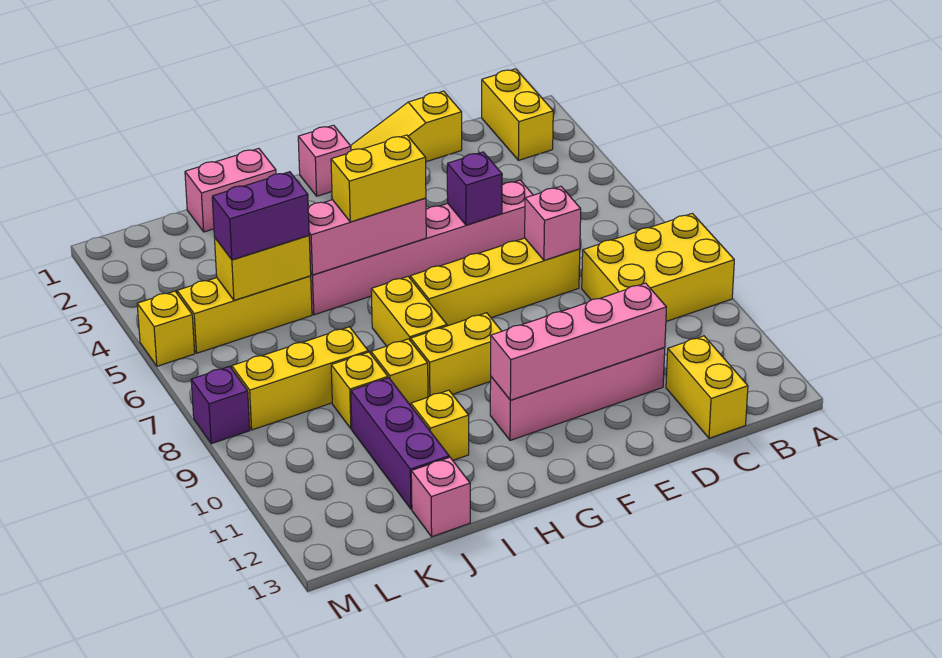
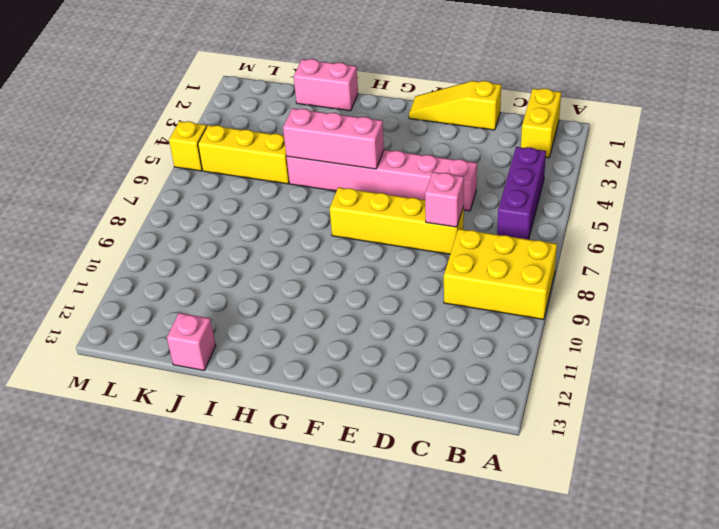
purple brick B4:B6 level 1 -> purple brick J10:J12 level 1
none -> yellow brick C12:C13 level 1
none -> pink brick D11:G11 level 1
none -> pink brick G1 level 1

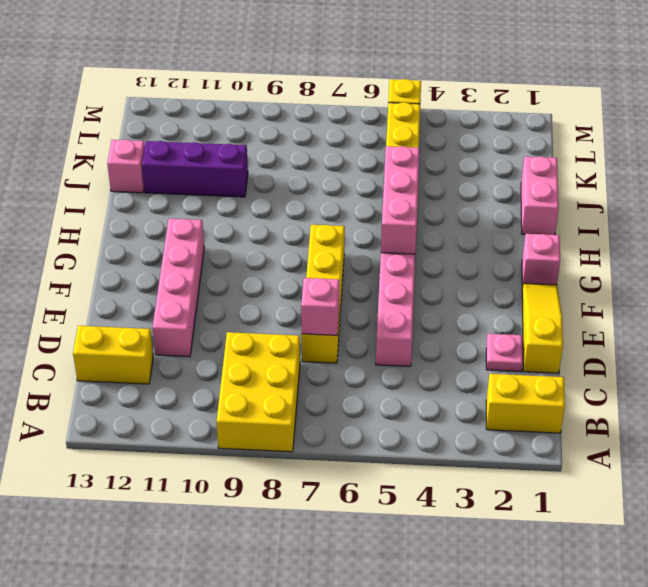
pink plate D2 level 1 -> none
none -> yellow brick G9:H9 level 1
none -> yellow brick H7:H8 level 1
none -> yellow brick I9 level 1

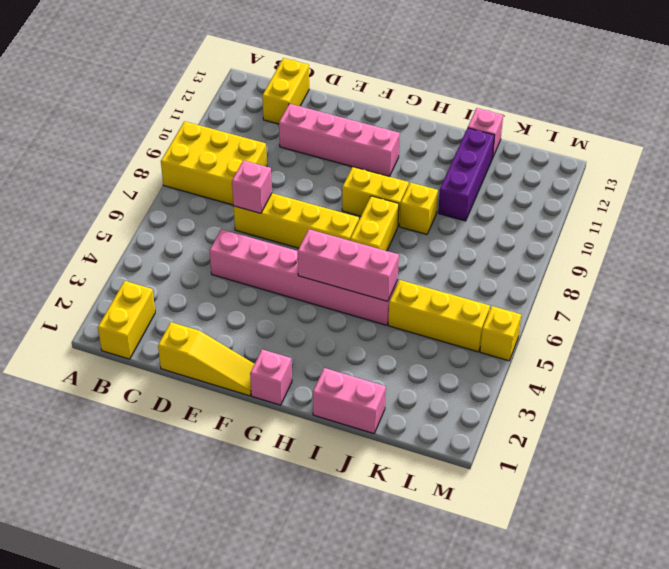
none -> yellow brick I11 level 1
none -> yellow brick J8:L8 level 1
none -> yellow brick J9 level 1

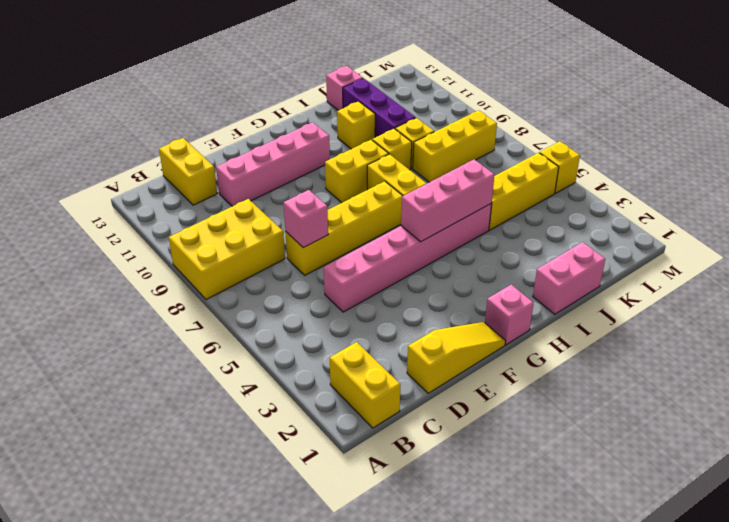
none -> purple brick M8 level 1
none -> pink brick D11:G11 level 2
none -> purple brick E5 level 2

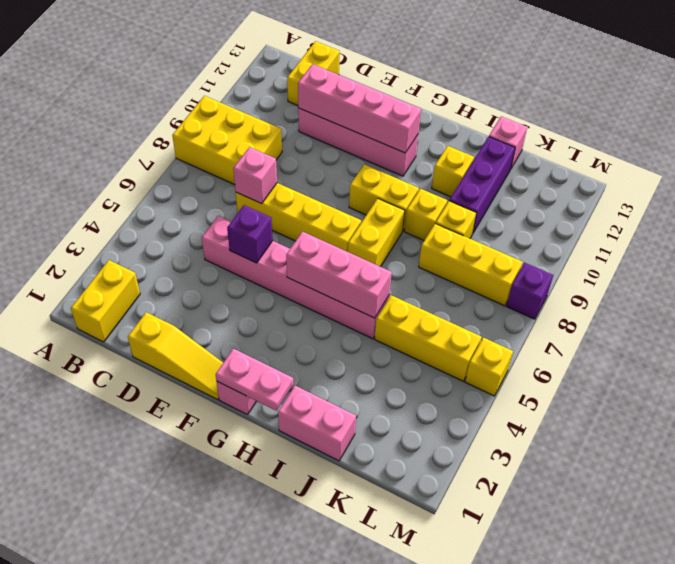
pink plate G1:H1 level 2 -> none
none -> yellow brick J5:K5 level 2
none -> yellow brick G5:H5 level 3
none -> purple brick J5:K5 level 3

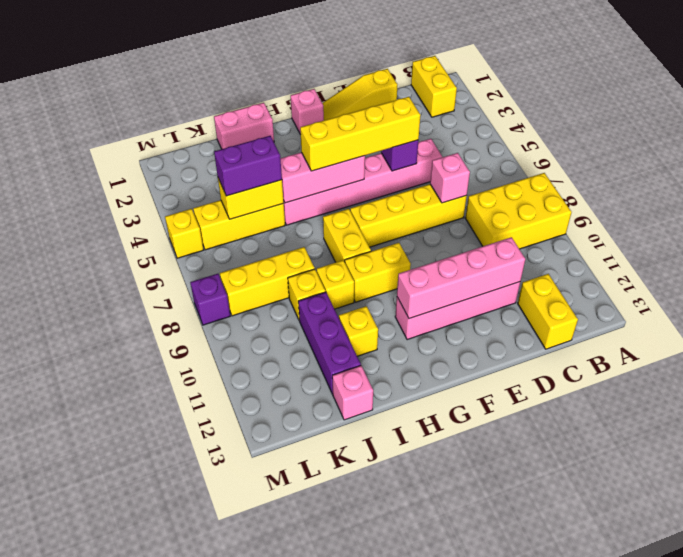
yellow brick E5:H5 level 3 -> yellow brick G5:H5 level 3

